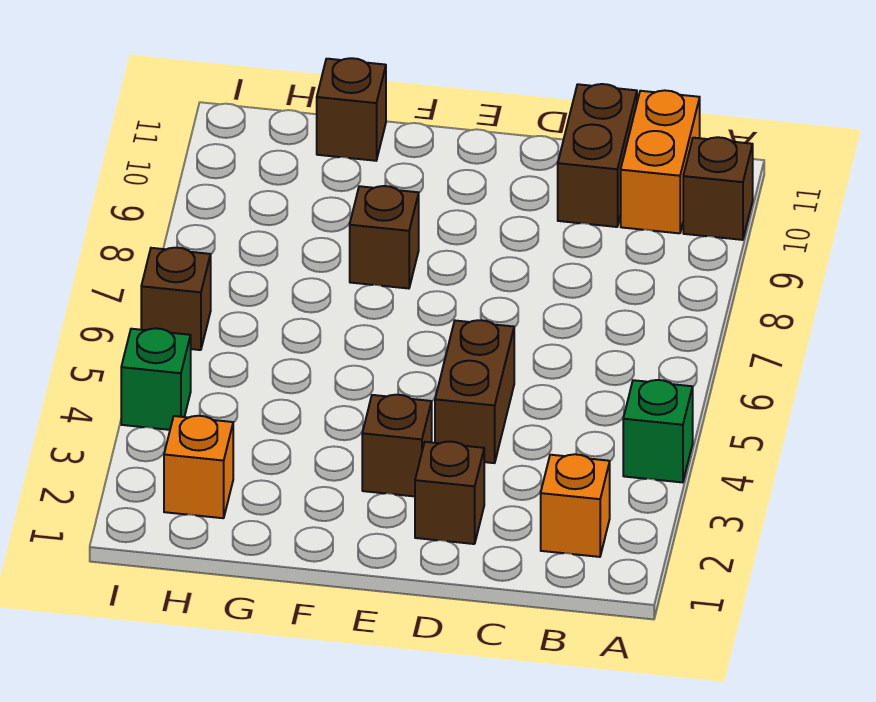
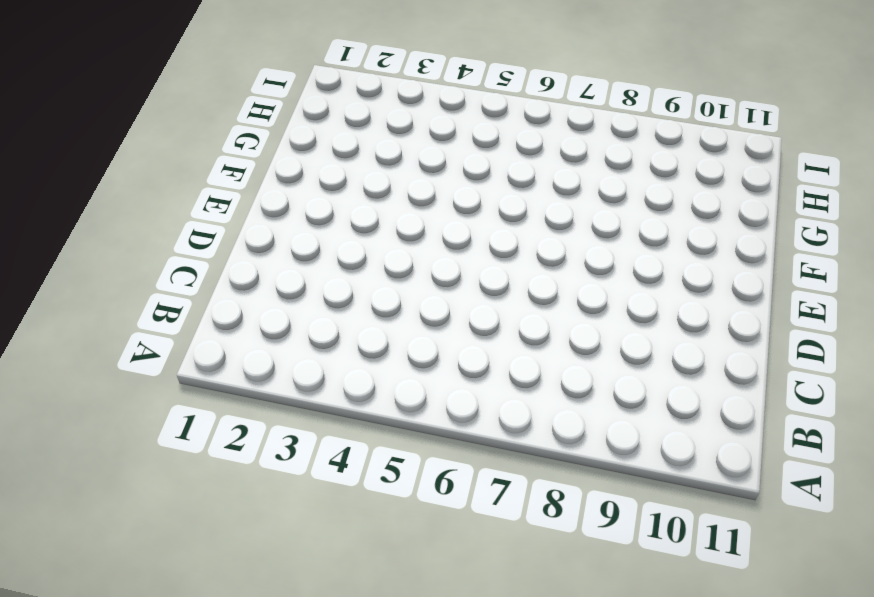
none -> green brick A4 level 1
none -> brown brick A10 level 1
none -> orange brick B2 level 1

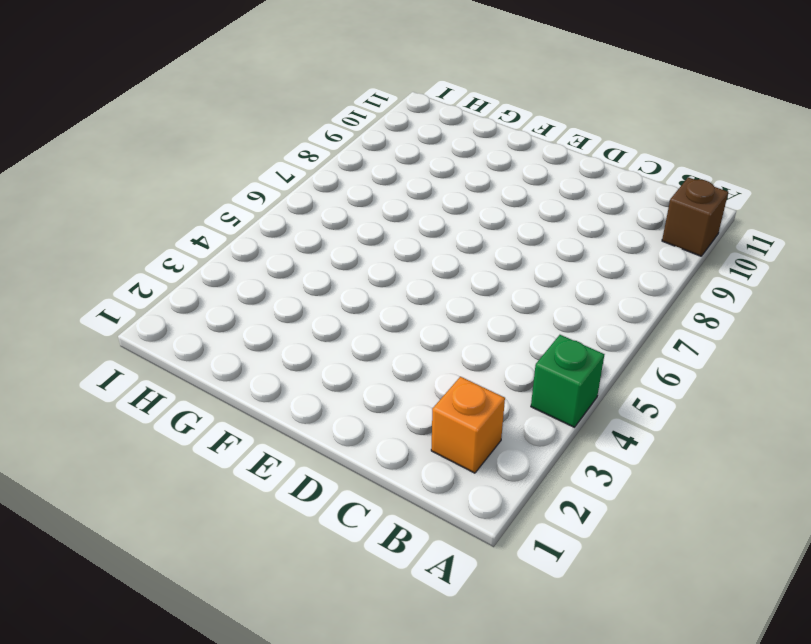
none -> orange brick B10:B11 level 1
none -> brown brick C10:C11 level 1
none -> brown brick D2 level 1

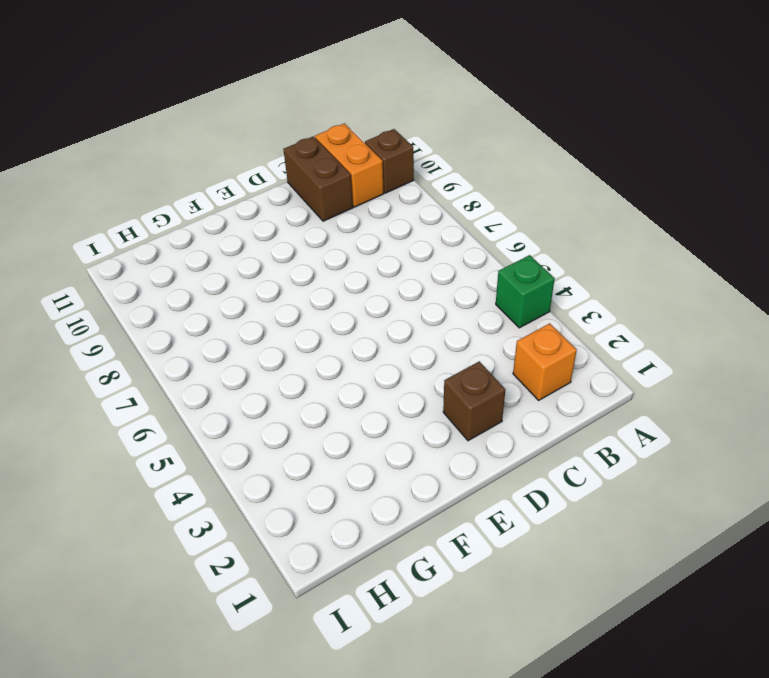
none -> brown brick D4:D5 level 1
none -> brown brick E3 level 1
none -> brown brick F8 level 1

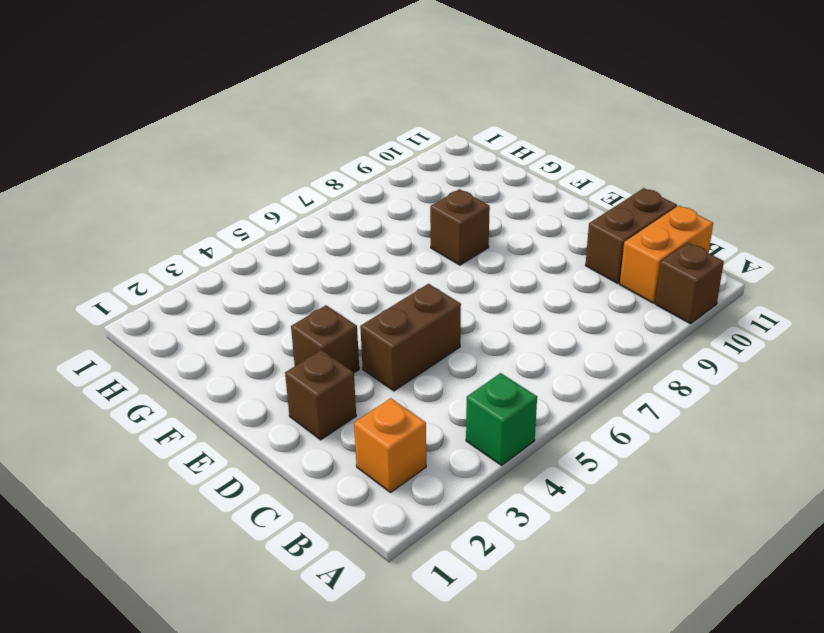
none -> brown brick G11 level 1
none -> orange brick H2 level 1
none -> green brick I4 level 1

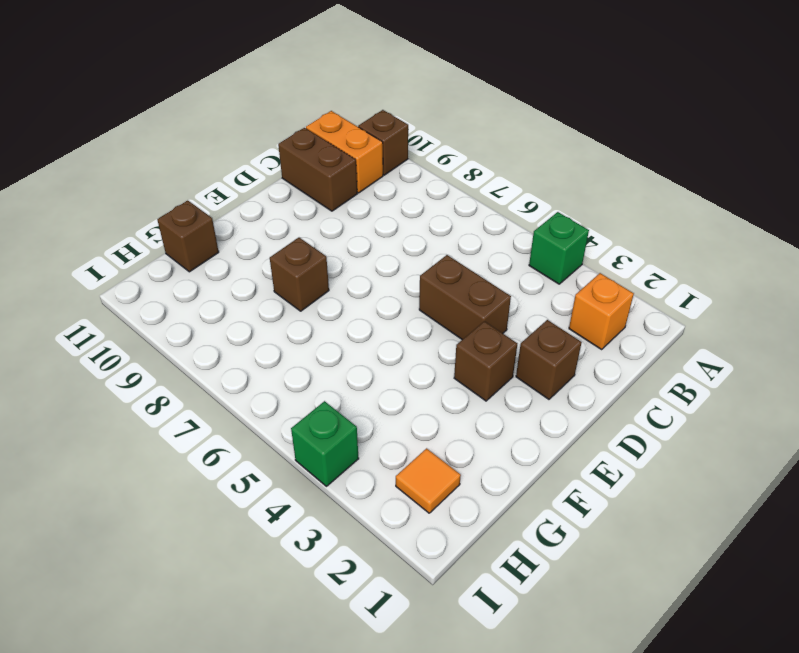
orange tile H2 level 1 -> orange brick H2 level 1
none -> brown brick I6 level 1

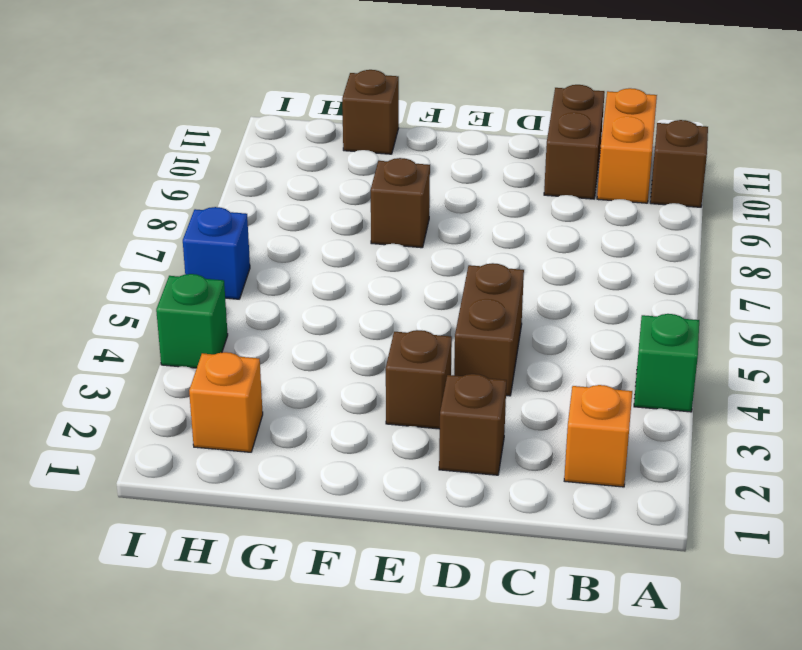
blue brick I6 level 1 -> brown brick I6 level 1

